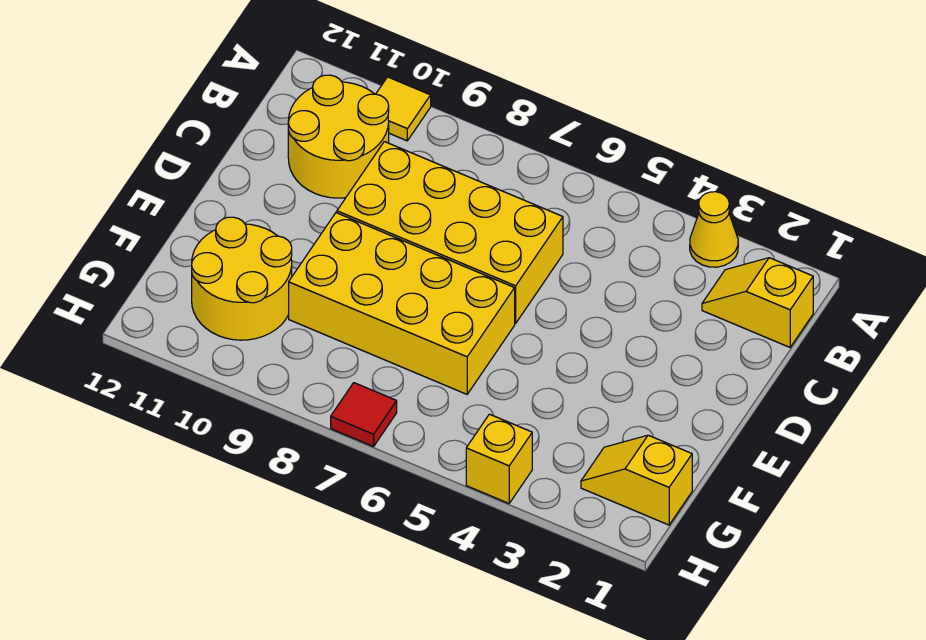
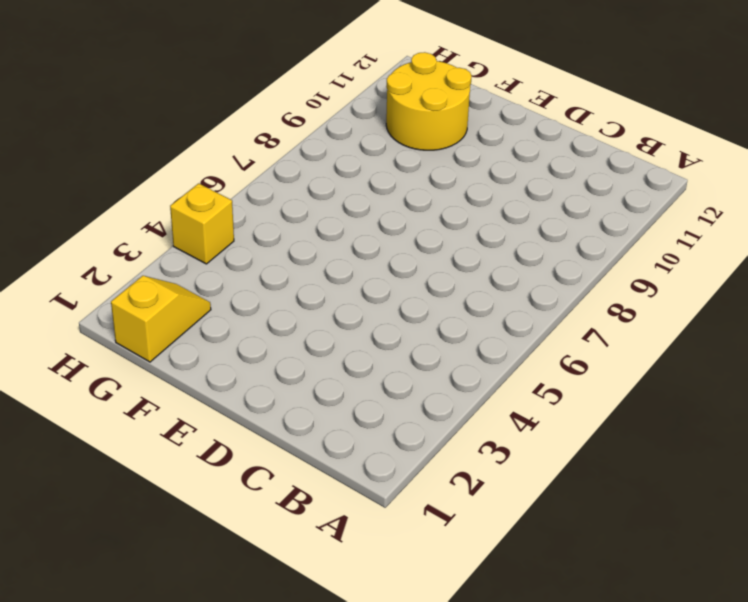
none -> yellow cone A3 level 1
none -> yellow tile A10 level 1

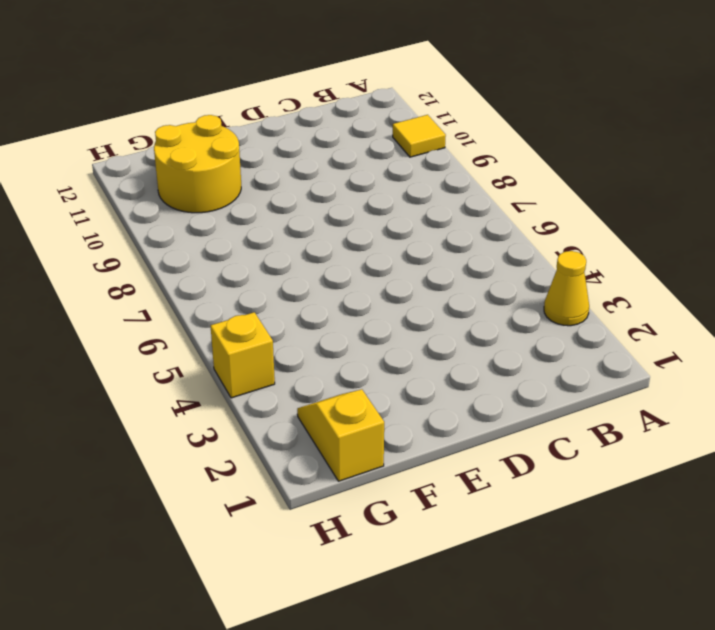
none -> yellow slope B1:B2 level 1 top 1
none -> yellow round brick B10:C11 level 1

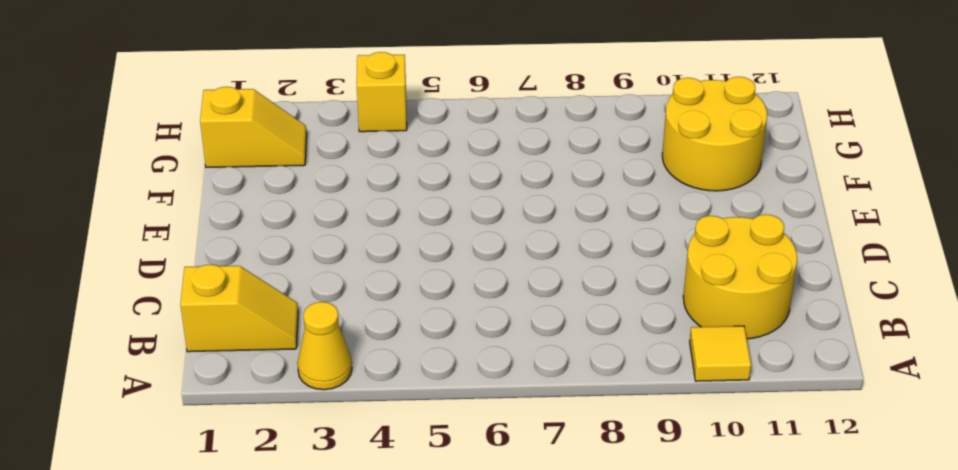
none -> yellow brick C6:D9 level 1
none -> yellow brick E6:F9 level 1

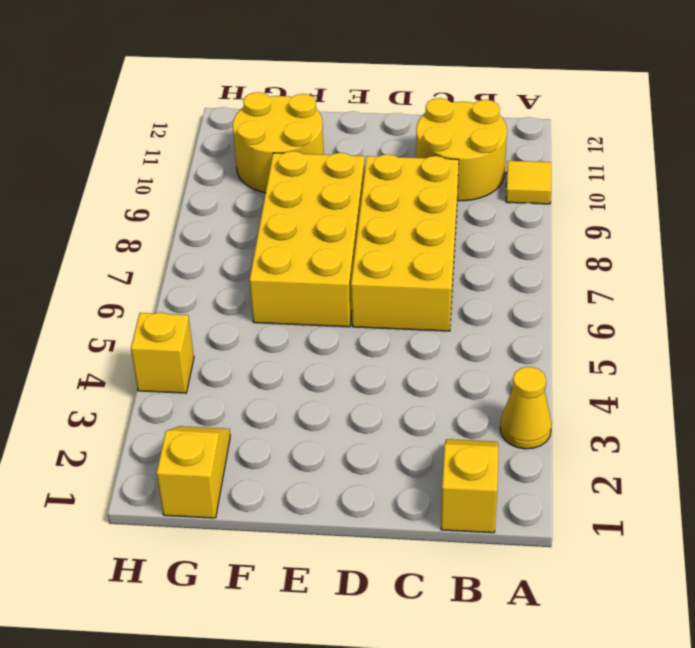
none -> red tile H7 level 1

